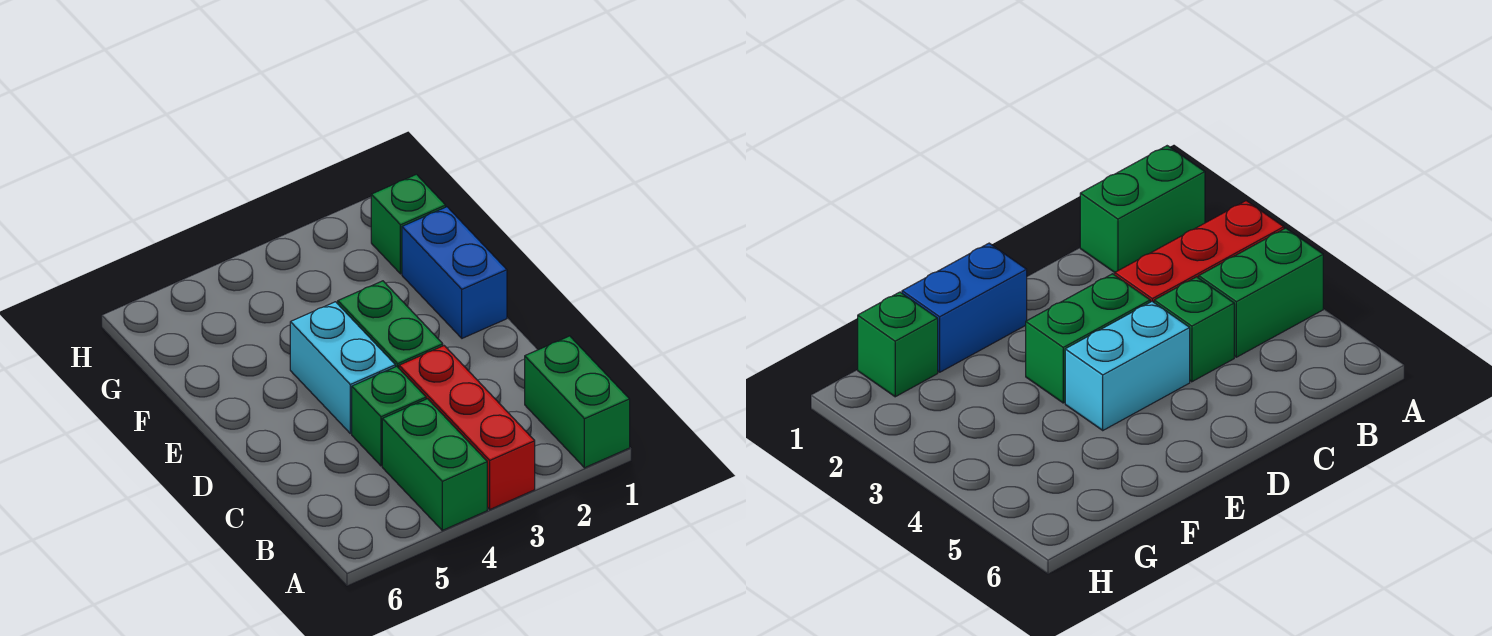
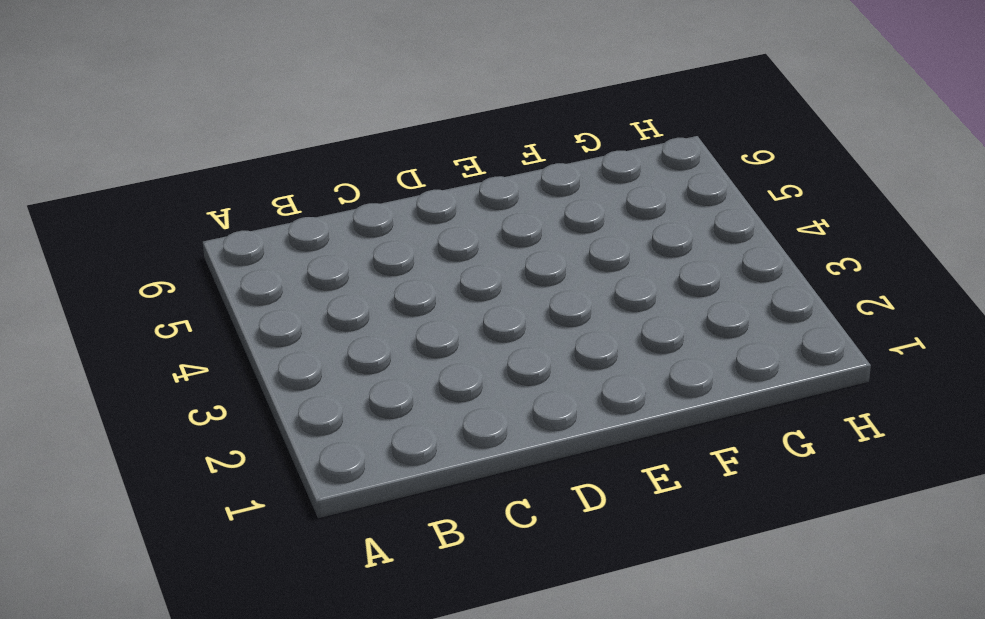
none -> green brick A1:B1 level 1
none -> red brick A3:C3 level 1

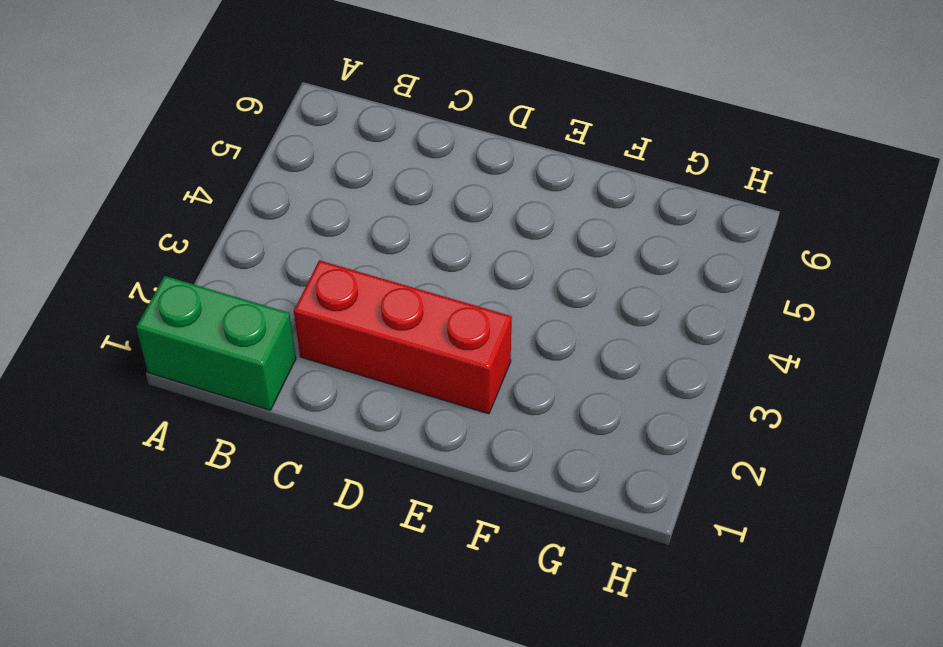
red brick C2:E2 level 1 -> red brick A3:C3 level 1
none -> green brick A4:B4 level 1
none -> green brick C4 level 1

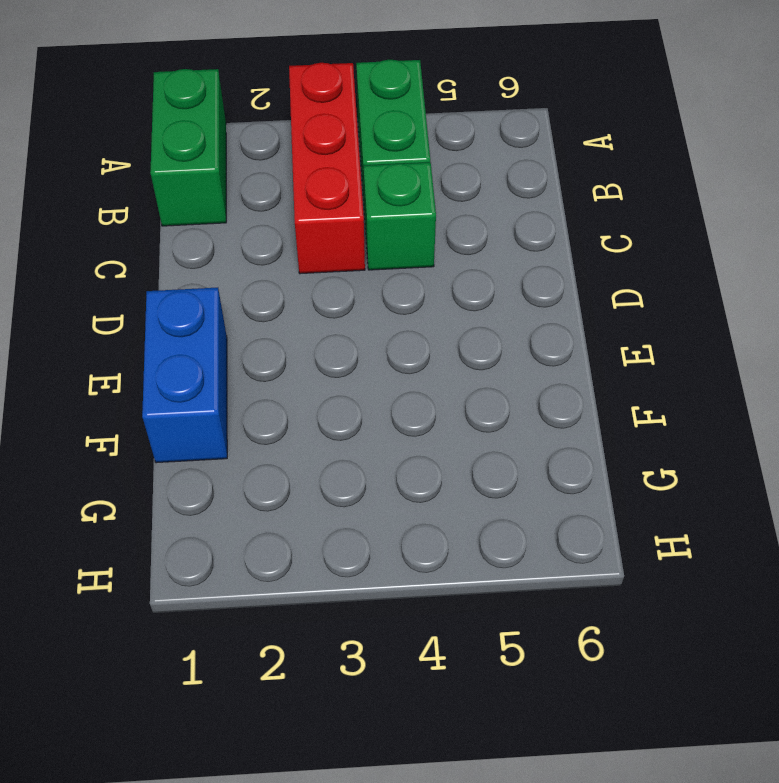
none -> green brick D3:E3 level 1
none -> cyan brick D4:E4 level 1

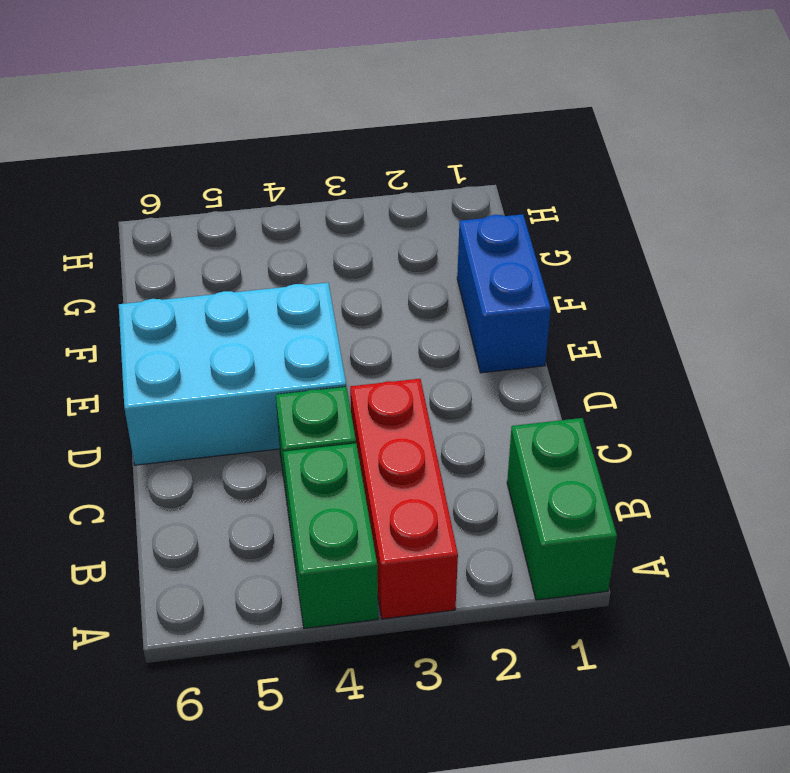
cyan brick D4:E6 level 1 -> cyan brick D4:E4 level 1
none -> green brick D3:E3 level 1
none -> green brick G1 level 1

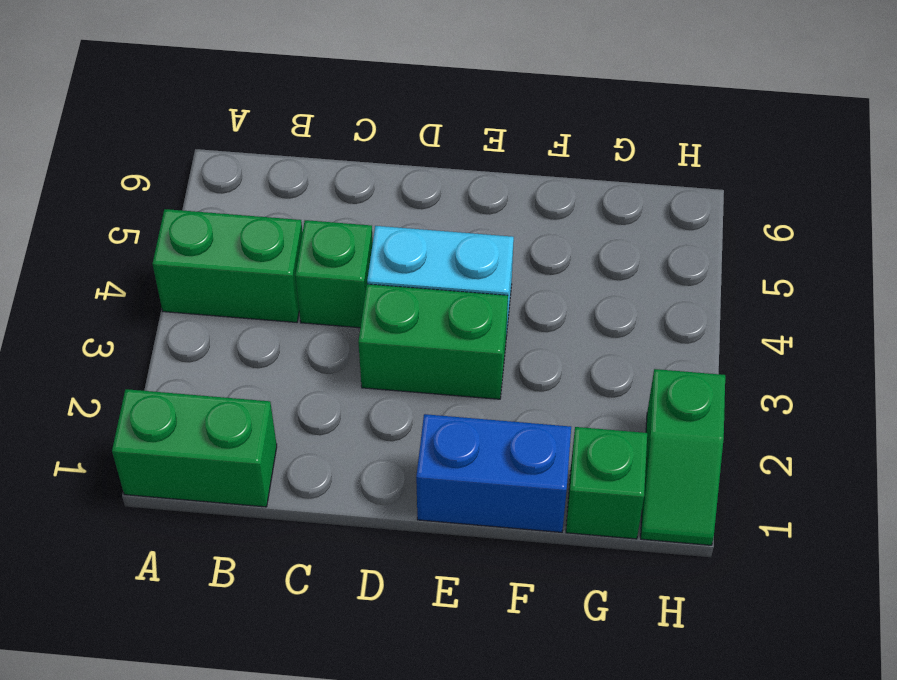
green slope H1:H2 level 1 top 2 -> none
none -> red brick A3:C3 level 1

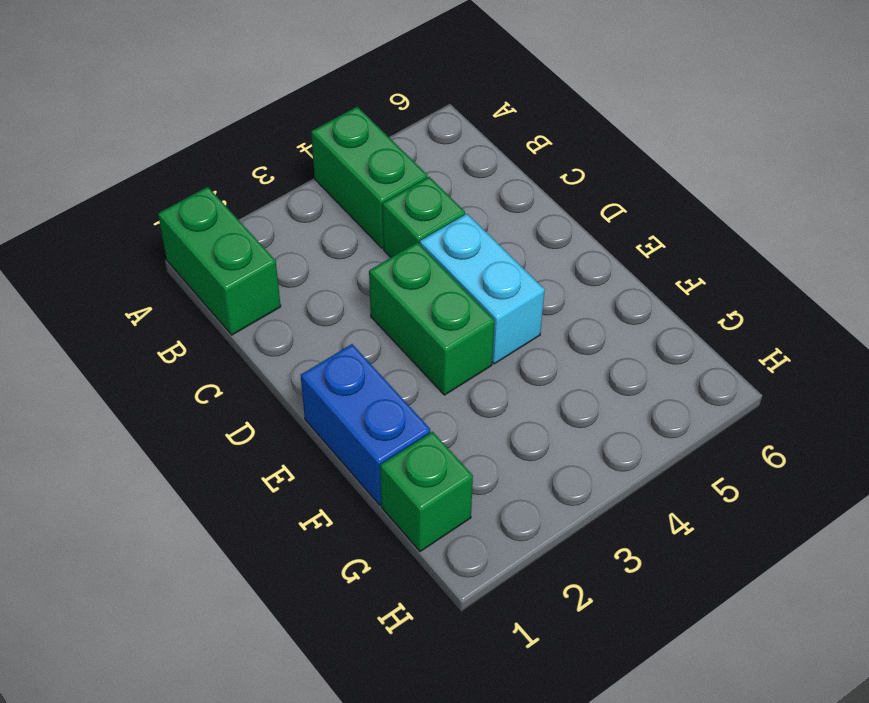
none -> red brick A3:C3 level 1

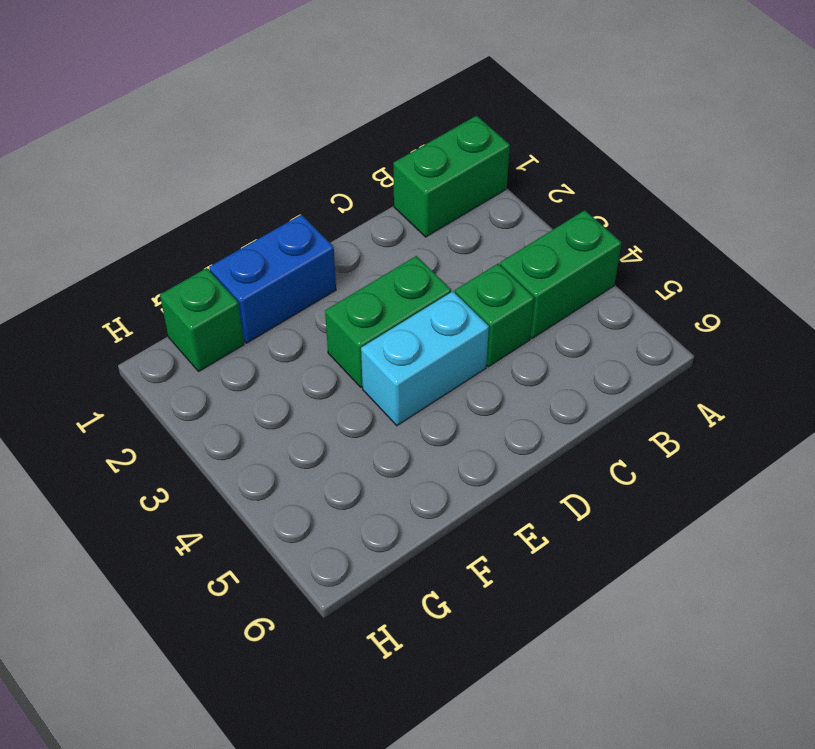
none -> red brick A3:C3 level 1

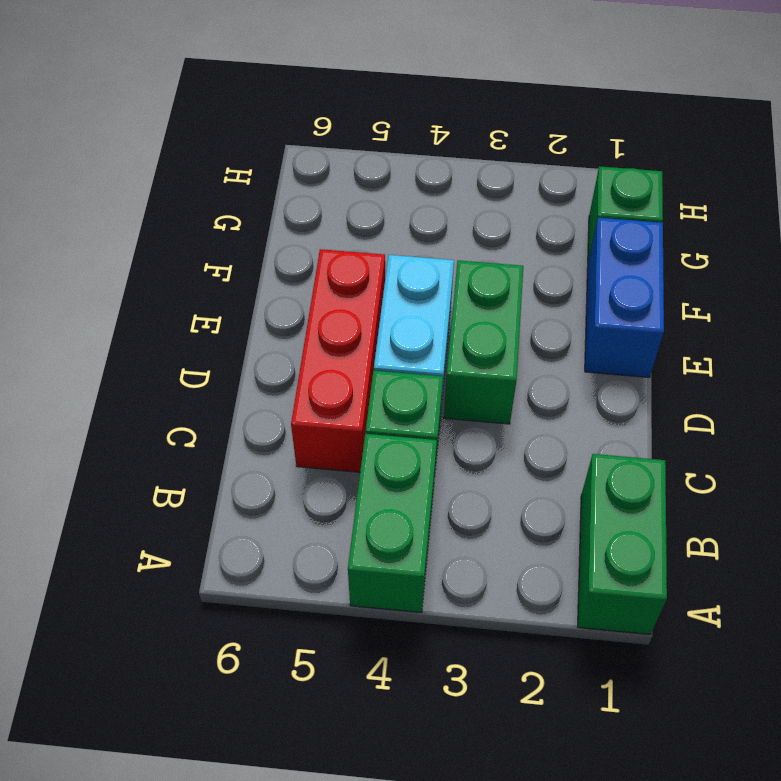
red brick C5:E5 level 1 -> red brick A3:C3 level 1

